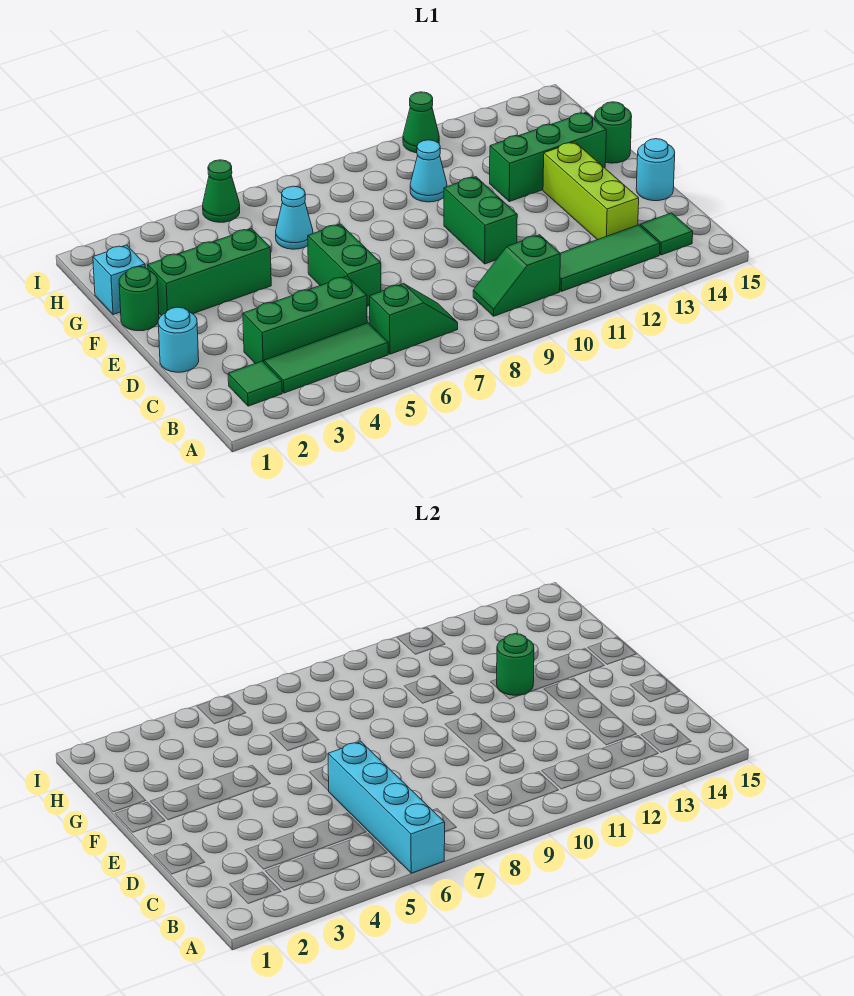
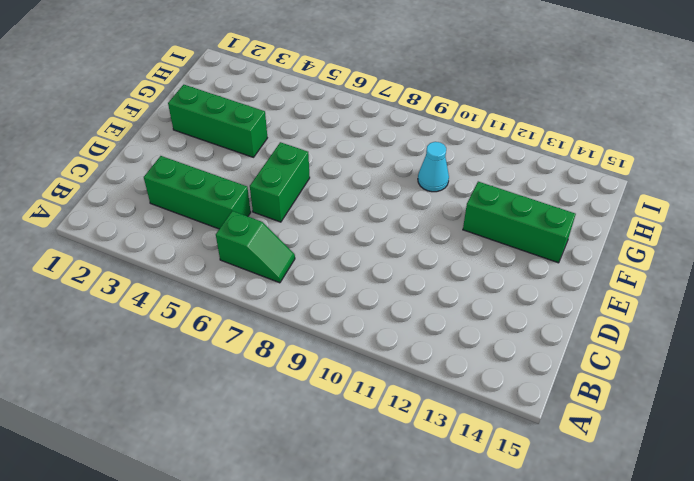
none -> green tile B2 level 1
none -> green tile B3:B5 level 1
none -> green slope B9:B10 level 1 top 10

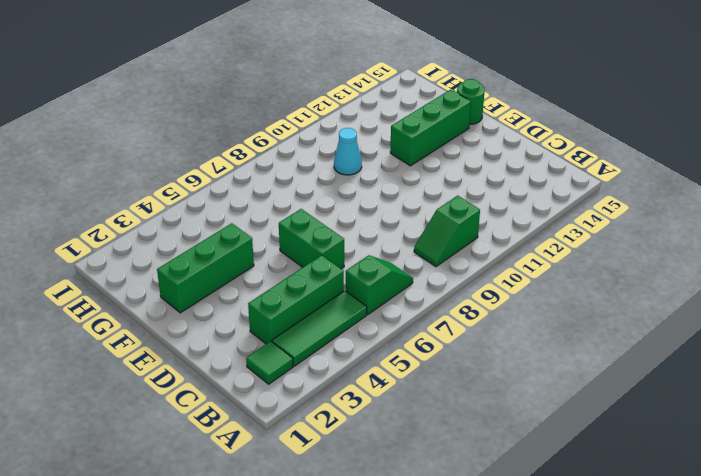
none -> green tile B11:B13 level 1
none -> green tile B14 level 1
none -> lime brick C13:E13 level 1

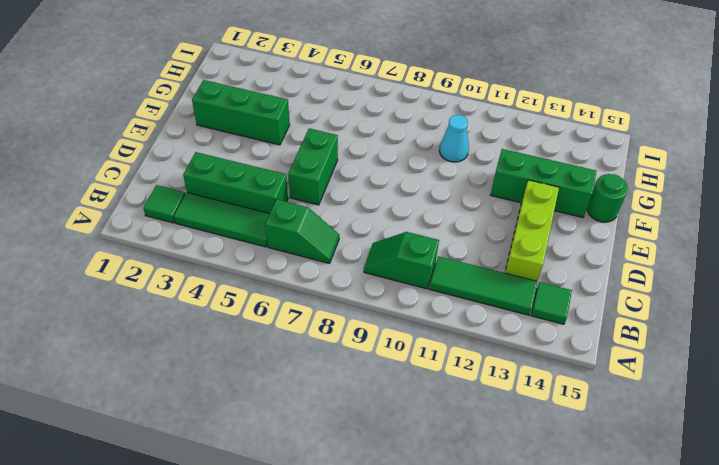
none -> cyan round brick D1 level 1
none -> green brick D10:E10 level 1
none -> cyan round brick D15 level 1

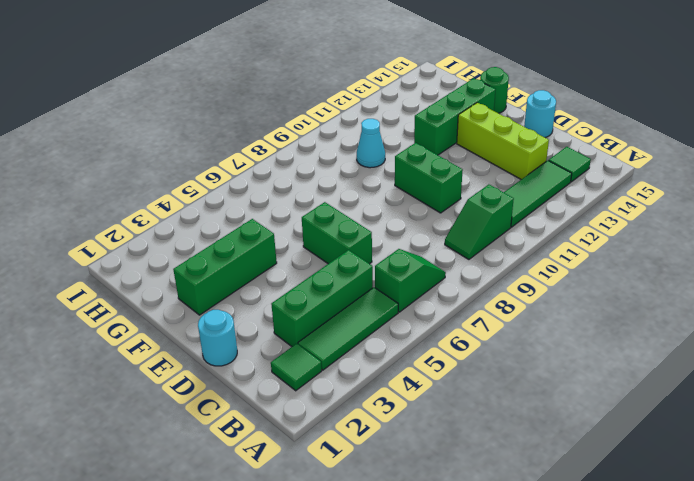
none -> green round brick F1 level 1
none -> cyan brick G1 level 1
none -> cyan cone G6 level 1

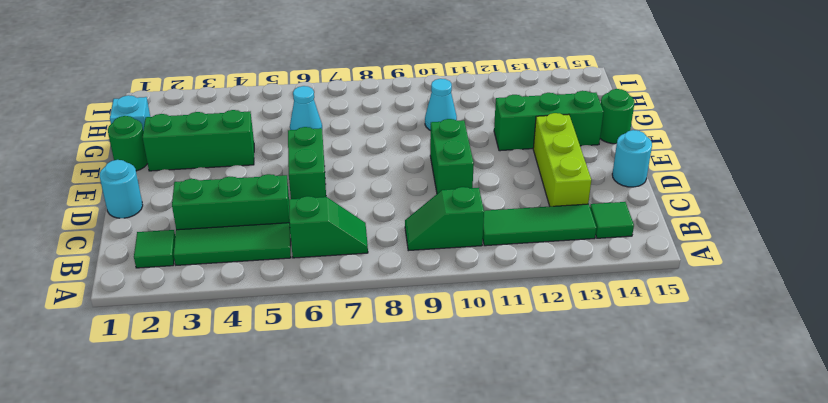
none -> green cone I5 level 1
none -> green cone I11 level 1
none -> cyan brick A6:D6 level 2

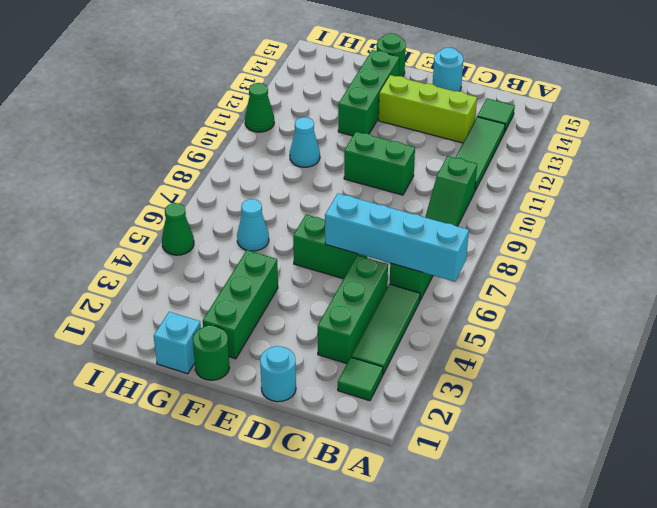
none -> green round brick F12 level 2

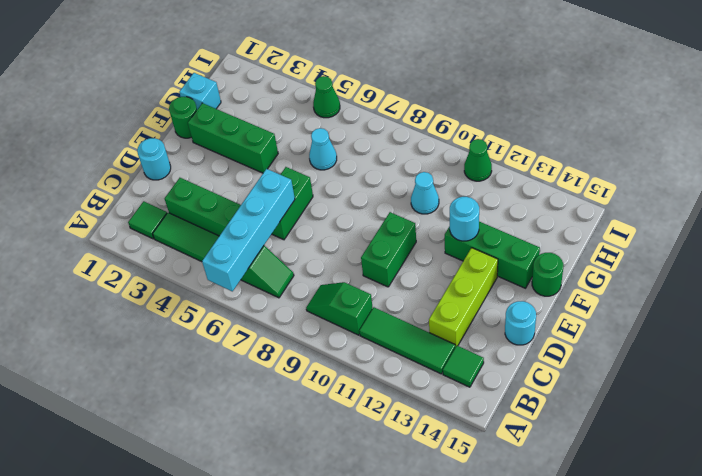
cyan round brick F12 level 2 -> green round brick F12 level 2

